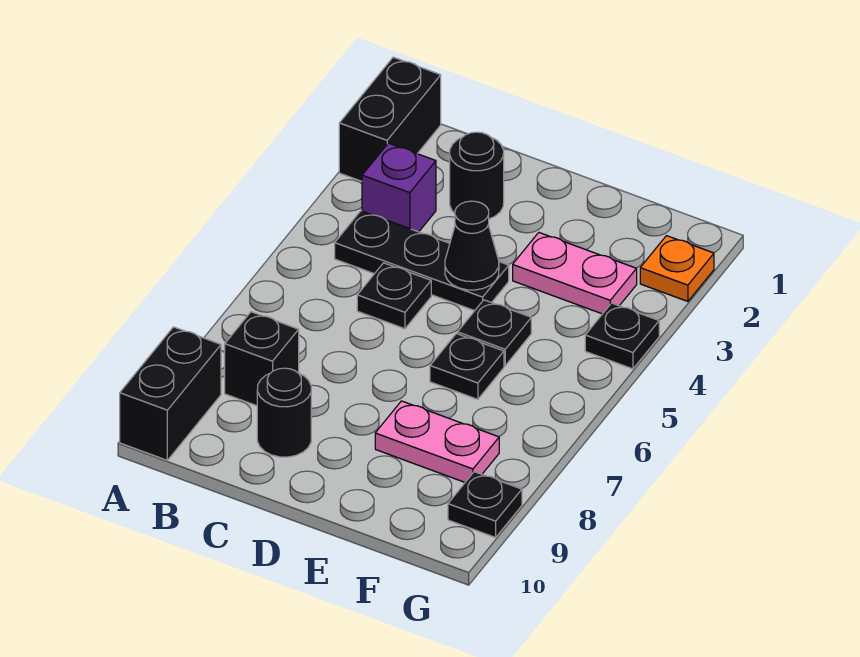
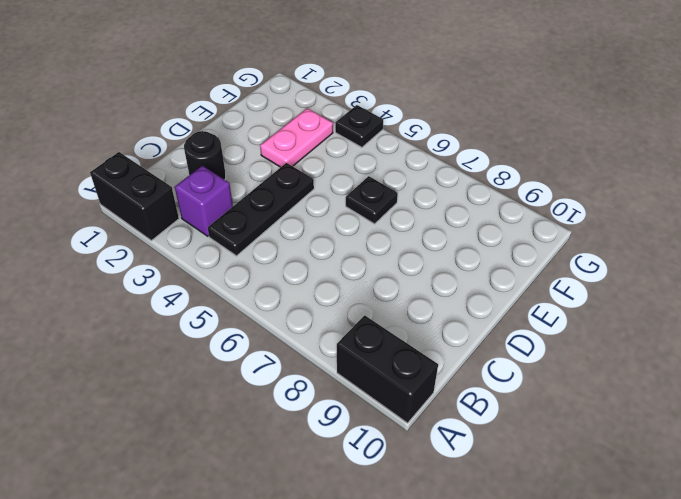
none -> black brick B8 level 1
none -> black plate C5 level 1
none -> black round brick C9 level 1

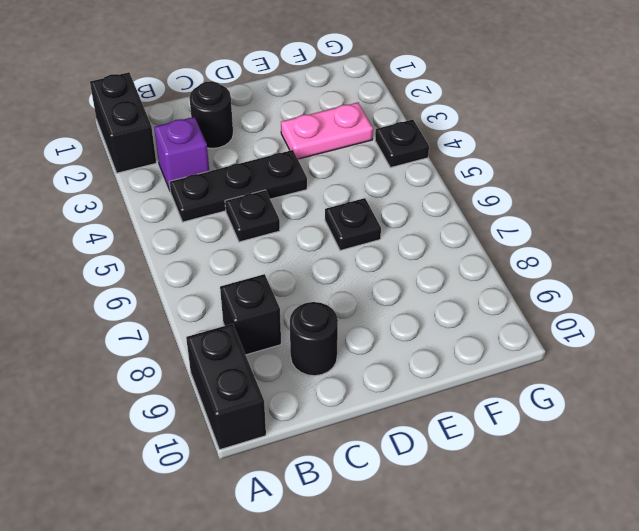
none -> black plate E5 level 1
none -> pink plate E8:F8 level 1
none -> orange plate G2 level 1

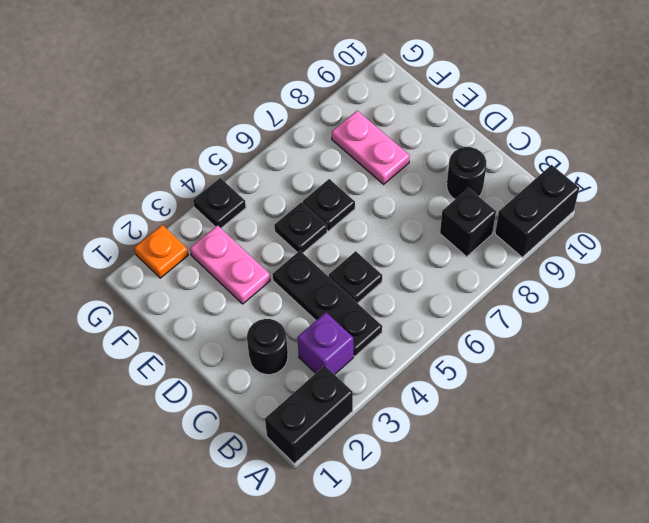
none -> black plate G9 level 1
none -> black cone D4 level 2

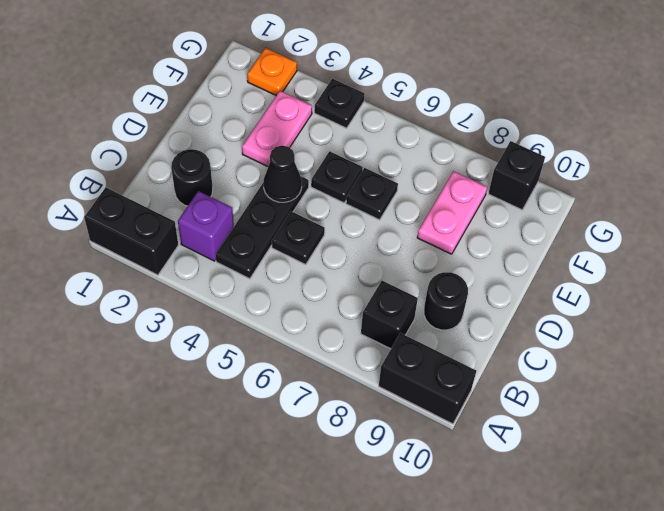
black brick G9 level 1 -> black plate G9 level 1

